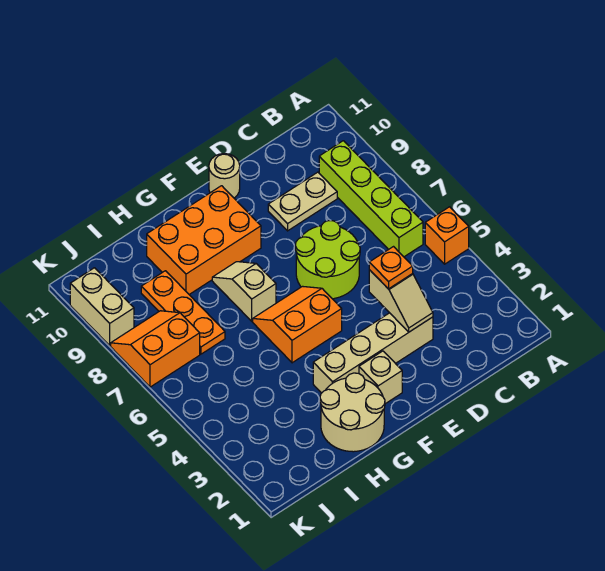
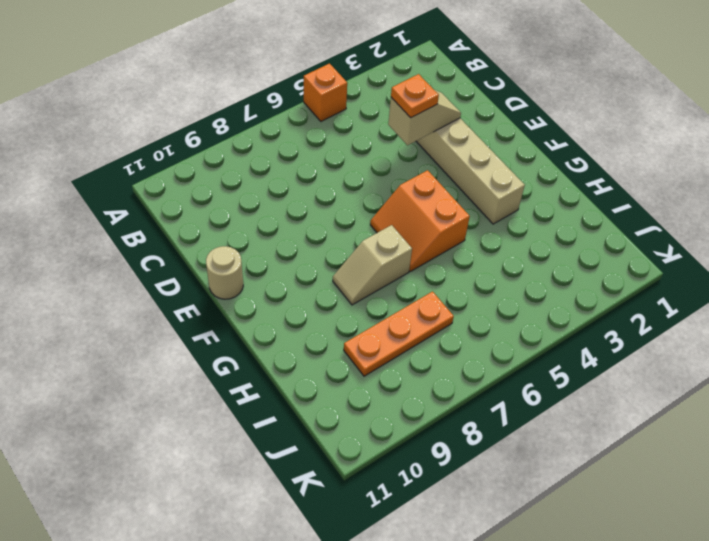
none -> lime brick B6:B9 level 1
none -> tan plate C9:D9 level 1
none -> lime round brick D6:E7 level 1

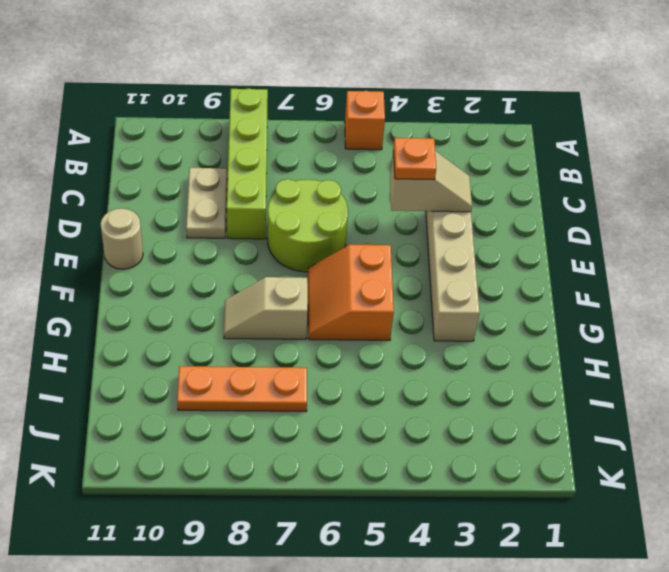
lime brick A8:D8 level 1 -> lime brick B6:B9 level 1
none -> tan brick F2 level 1
none -> orange brick F9:H10 level 1
none -> tan round brick G1:H2 level 1

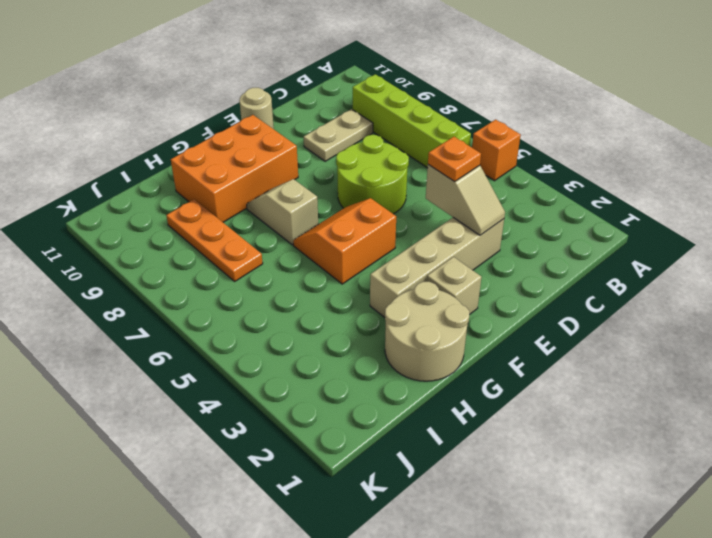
none -> orange slope J7:K8 level 1 top 7
none -> tan brick K9:K10 level 1

